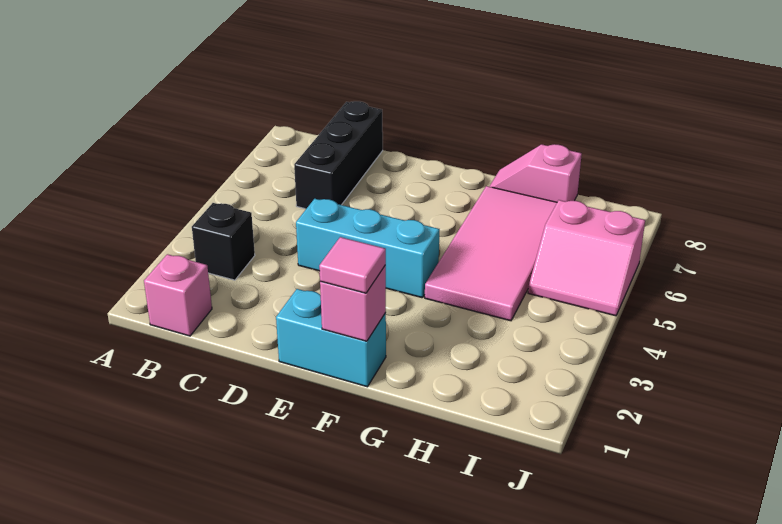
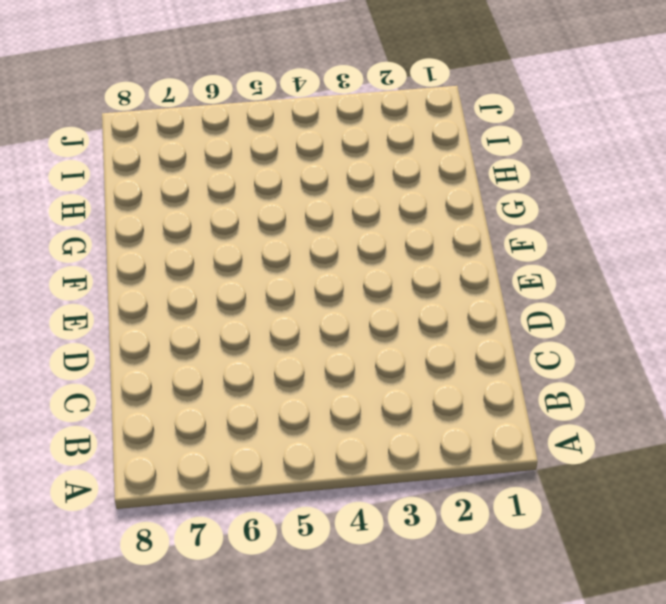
none -> pink brick B1 level 1
none -> black brick B3 level 1

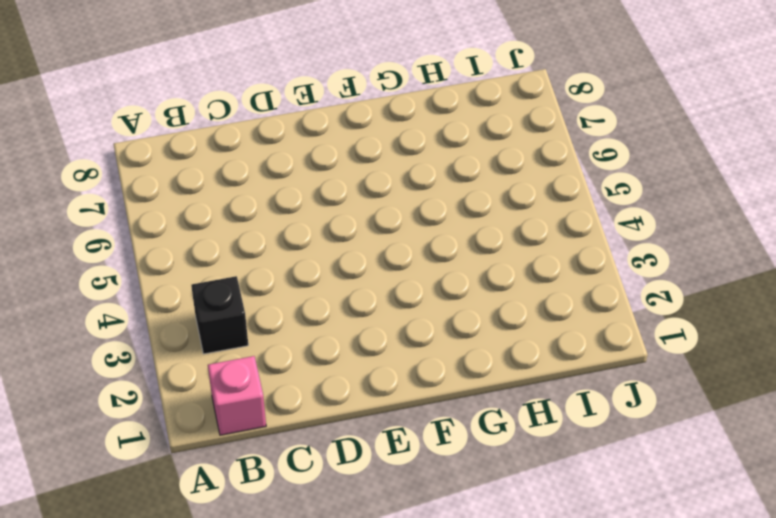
none -> black brick C6:C8 level 1
none -> cyan brick D4:F4 level 1

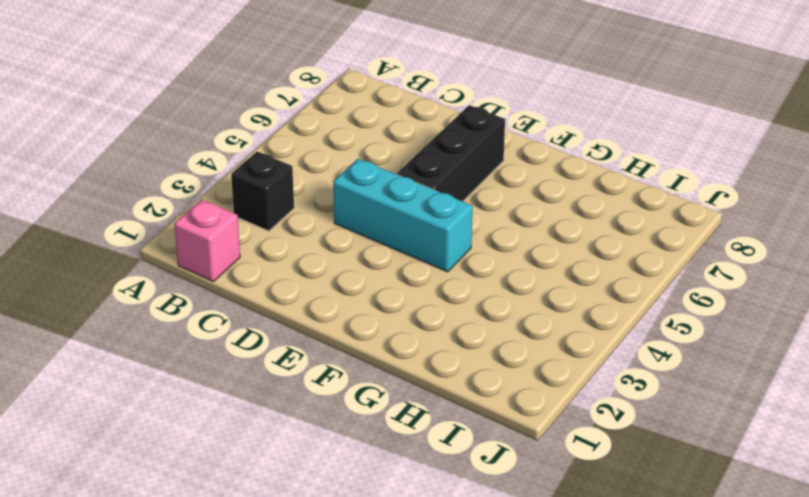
black brick E5:E7 level 1 -> black brick C6:C8 level 1
none -> cyan brick E1:F1 level 1
none -> pink tile G4:H7 level 1

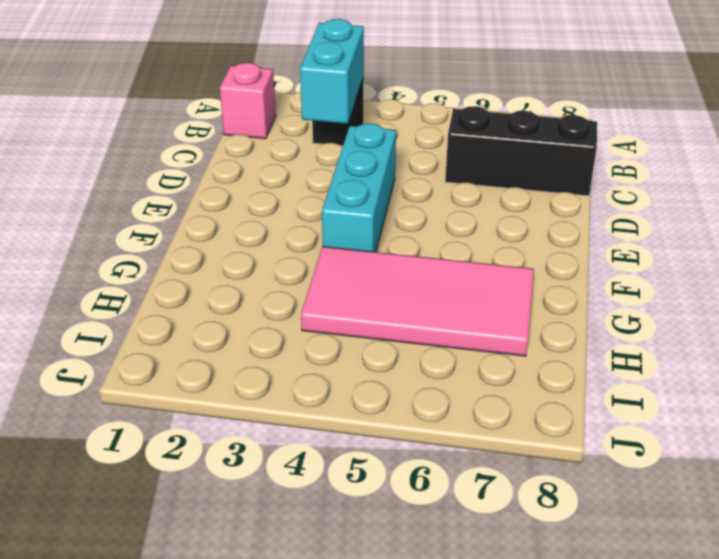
cyan brick B3:C3 level 2 -> cyan brick E1:F1 level 1
none -> pink slope G8:H8 level 1 top H
none -> pink slope I5:J6 level 1 top 6

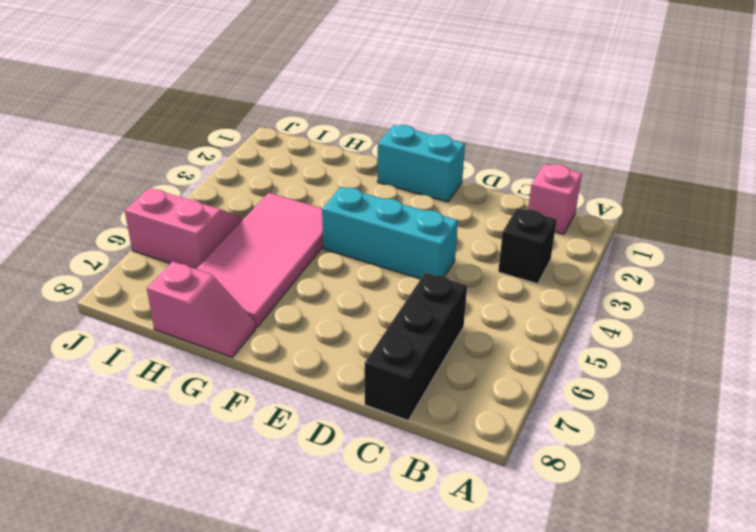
none -> pink brick F1 level 2
none -> pink tile F1 level 3

